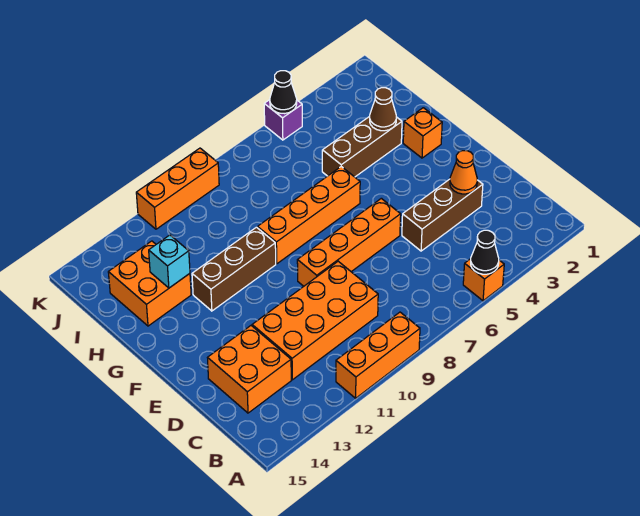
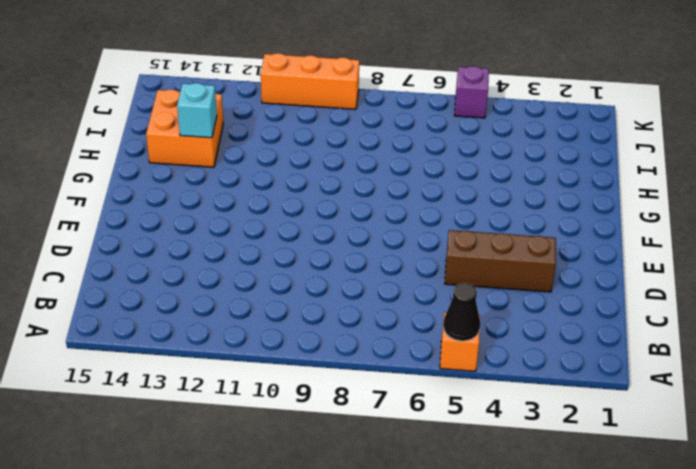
none -> orange brick A9:A11 level 1
none -> orange brick C9:D12 level 1
none -> orange brick C13:D14 level 1

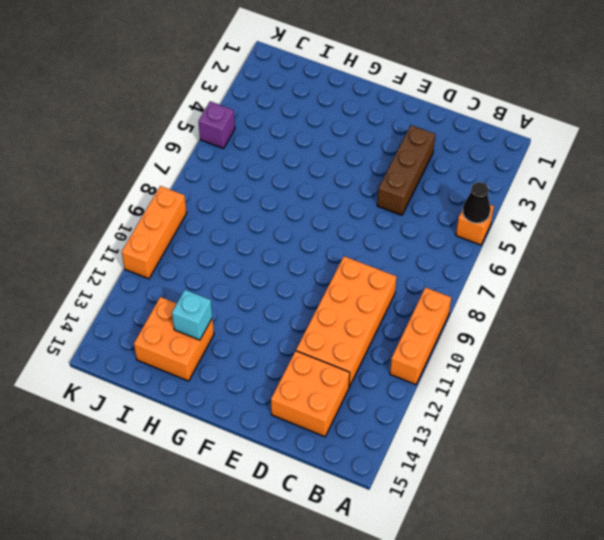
none -> orange brick E6:E9 level 1
none -> orange brick G2 level 1
none -> orange brick G6:G9 level 1

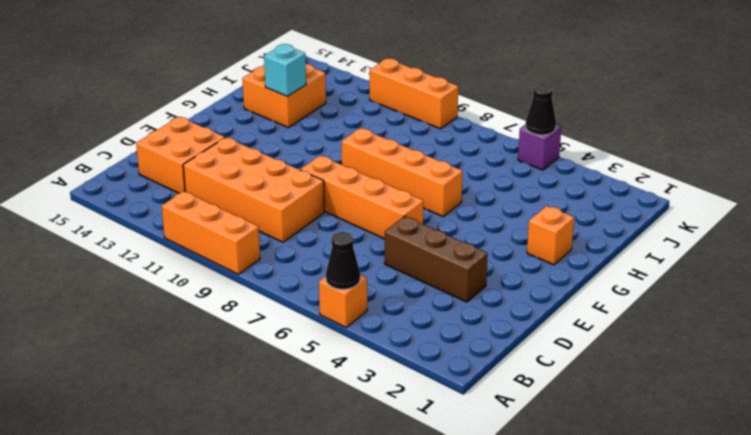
none -> brown brick G10:G12 level 1
none -> brown brick H3:H5 level 1
none -> orange cone D3 level 2

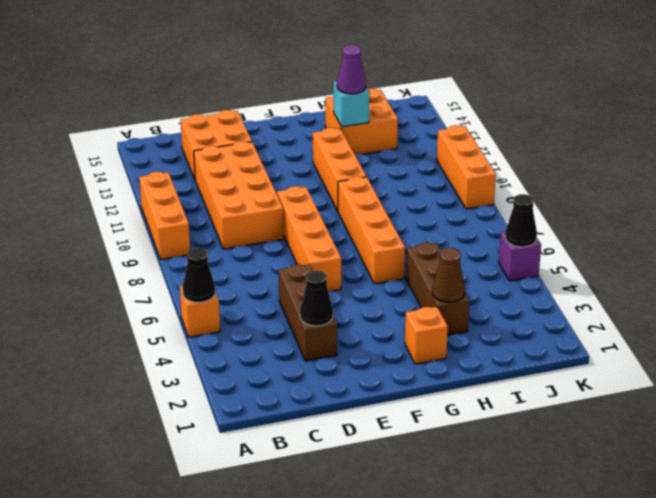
black cone D3 level 2 -> orange cone D3 level 2
orange brick G10:G12 level 1 -> brown brick G10:G12 level 1
purple cone H13 level 3 -> none

